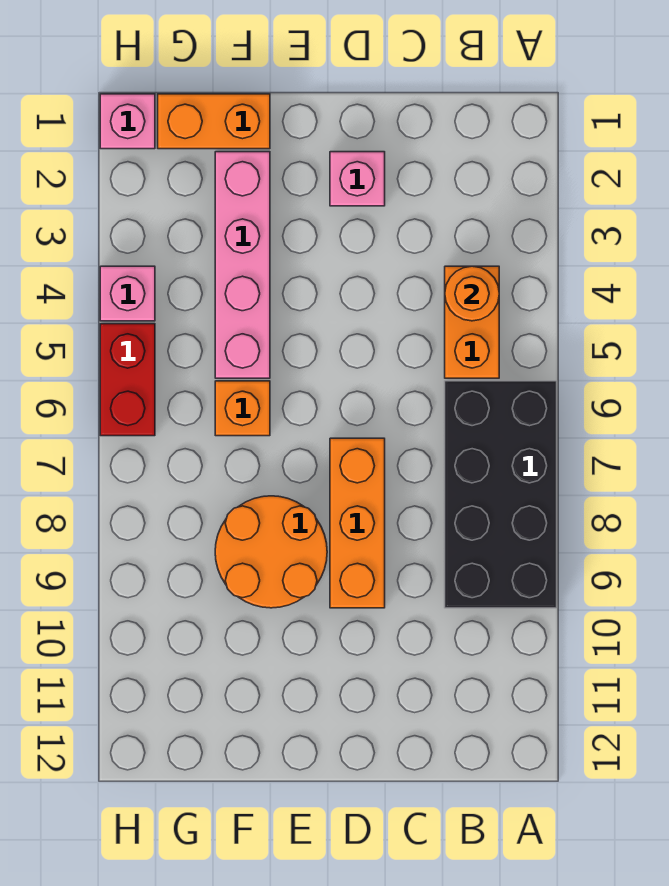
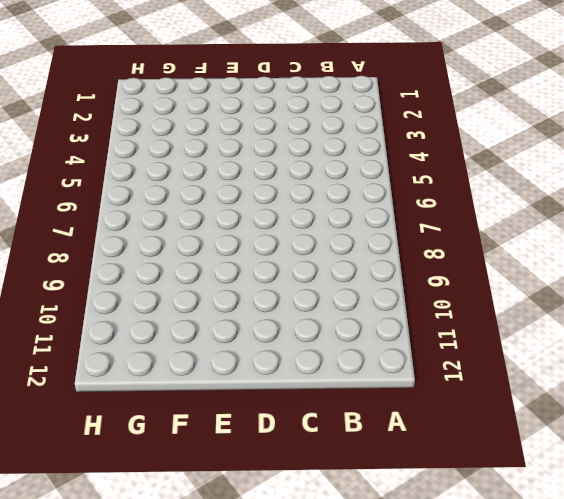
none -> black brick A6:B9 level 1
none -> orange brick B4:B5 level 1
none -> pink brick D2 level 1

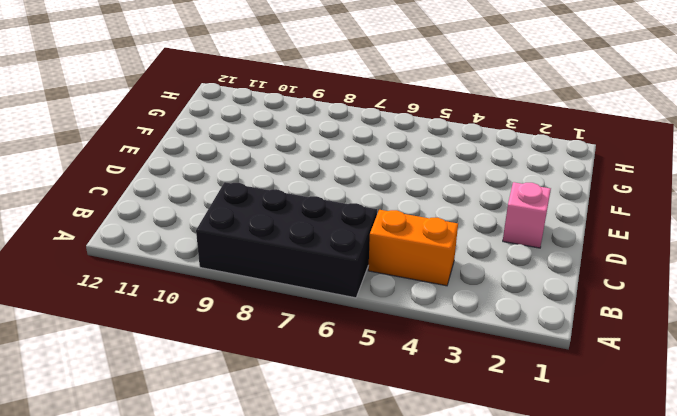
none -> orange brick D7:D9 level 1
none -> orange round brick E8:F9 level 1
none -> orange brick F1:G1 level 1

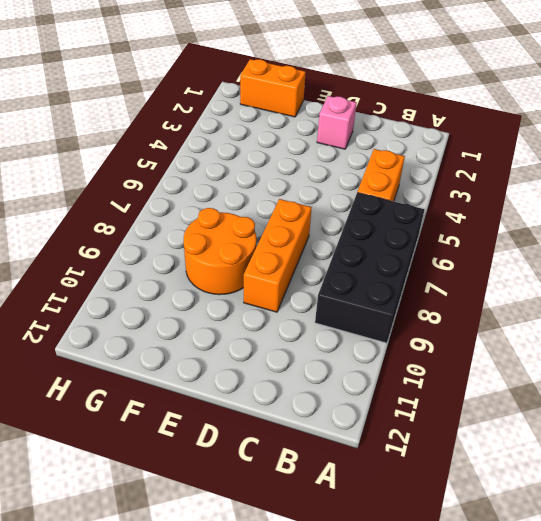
none -> pink brick F2:F5 level 1
none -> orange brick F6 level 1
none -> pink brick H1 level 1

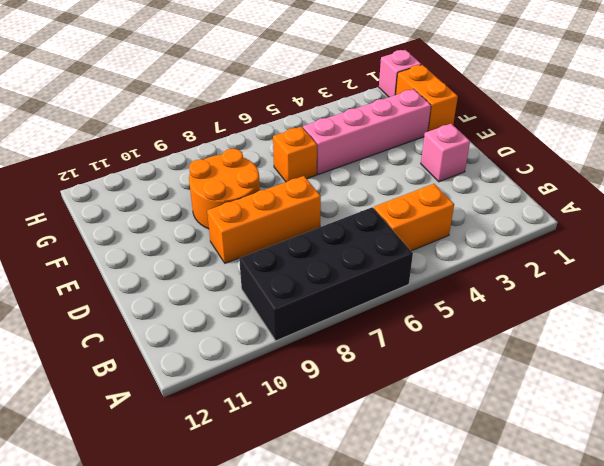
none -> pink brick H4 level 1
none -> red brick H5:H6 level 1
none -> orange round brick B4 level 2

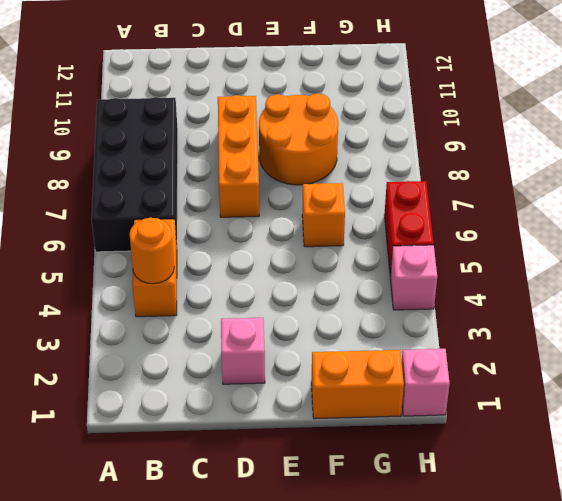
none -> pink brick F2:F5 level 1

